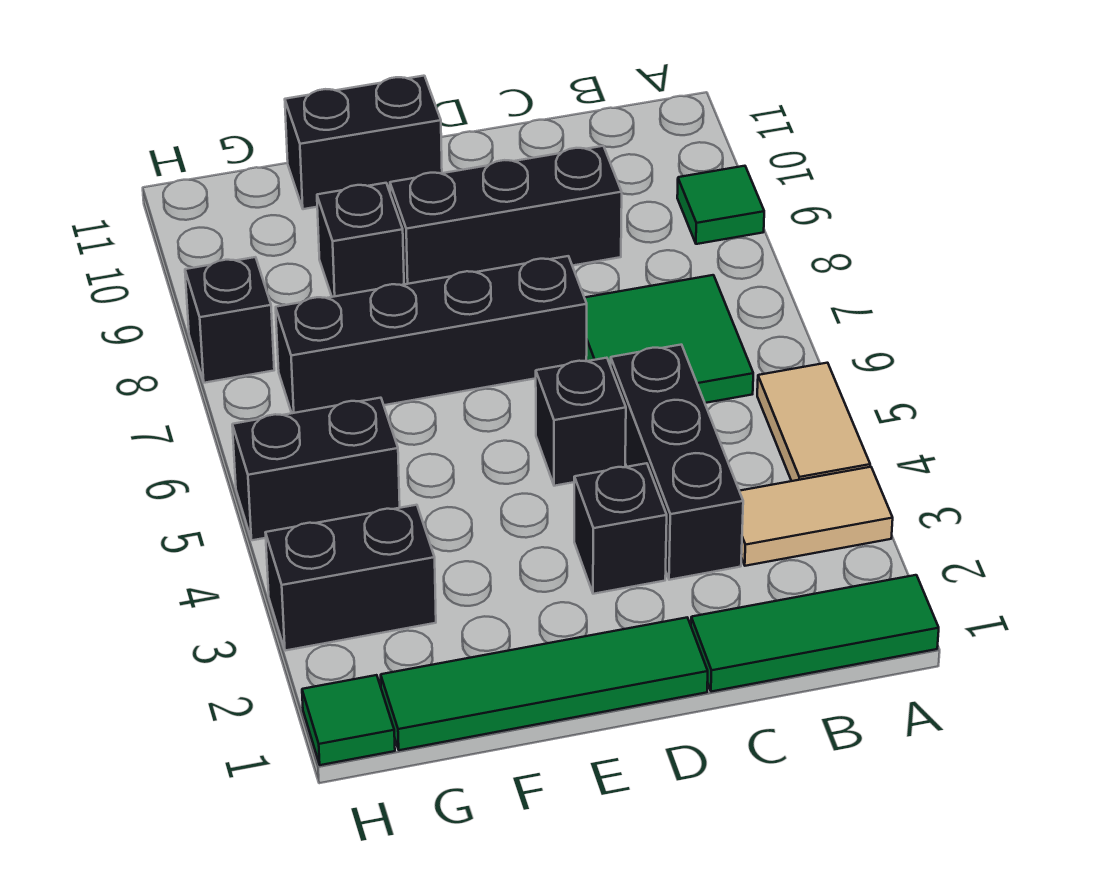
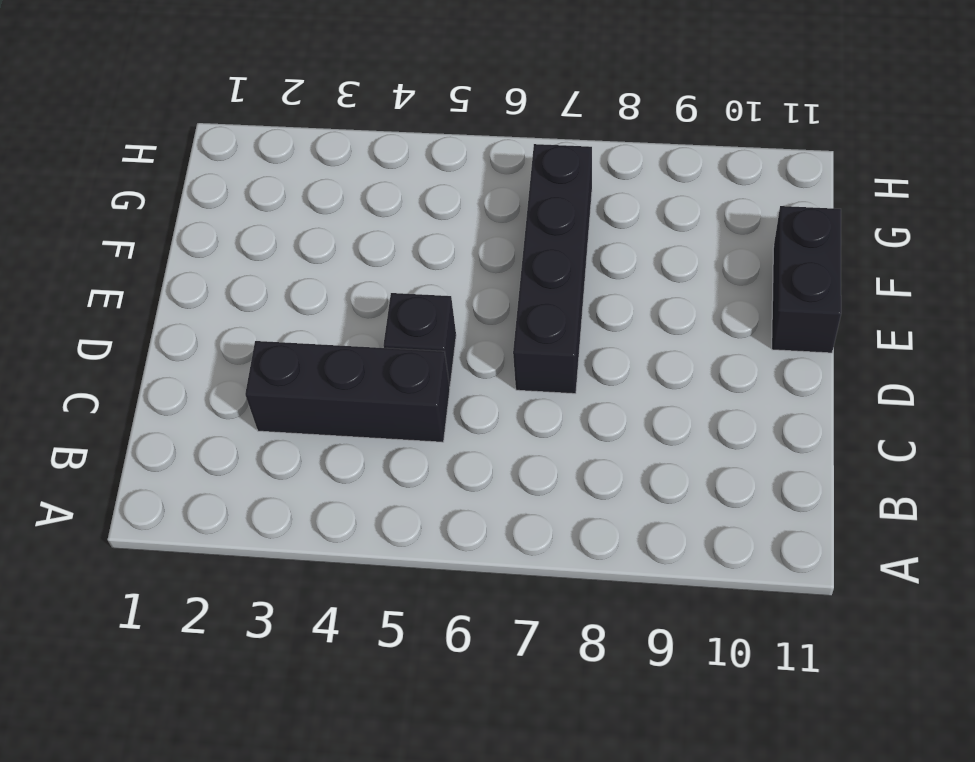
none -> green tile A1:C1 level 1
none -> tan tile A3:B3 level 1
none -> tan tile A4:A5 level 1

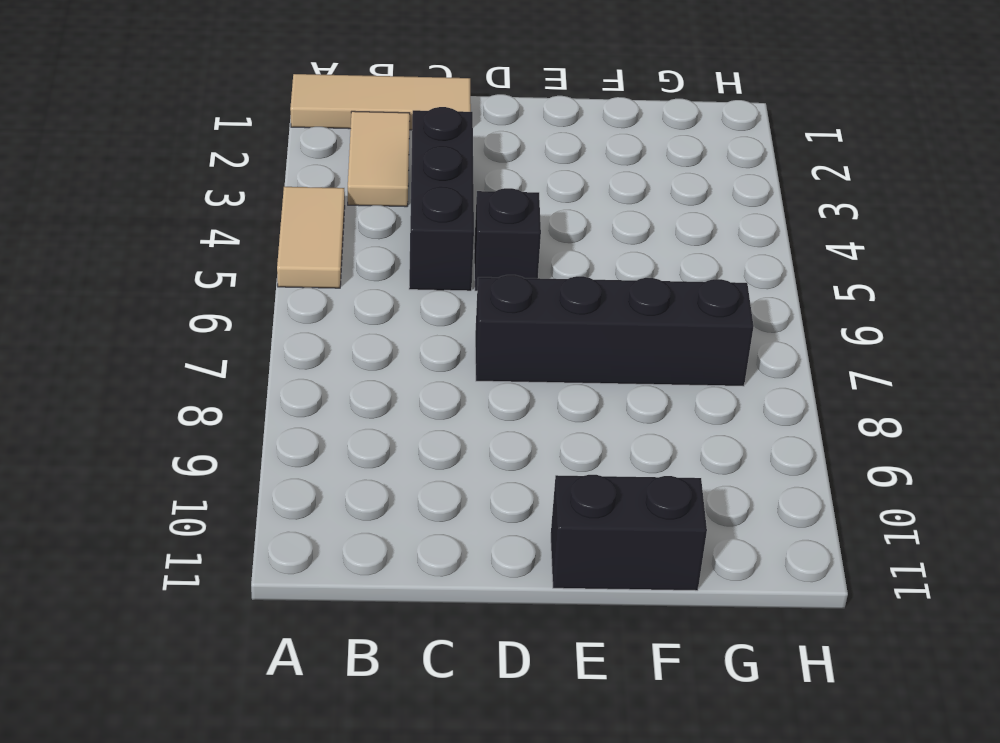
tan tile A1:C1 level 1 -> green tile A1:C1 level 1
tan tile B2:B3 level 1 -> tan tile A3:B3 level 1
none -> green tile A9 level 1
none -> green tile B6:C7 level 1
none -> black brick C9:E9 level 1

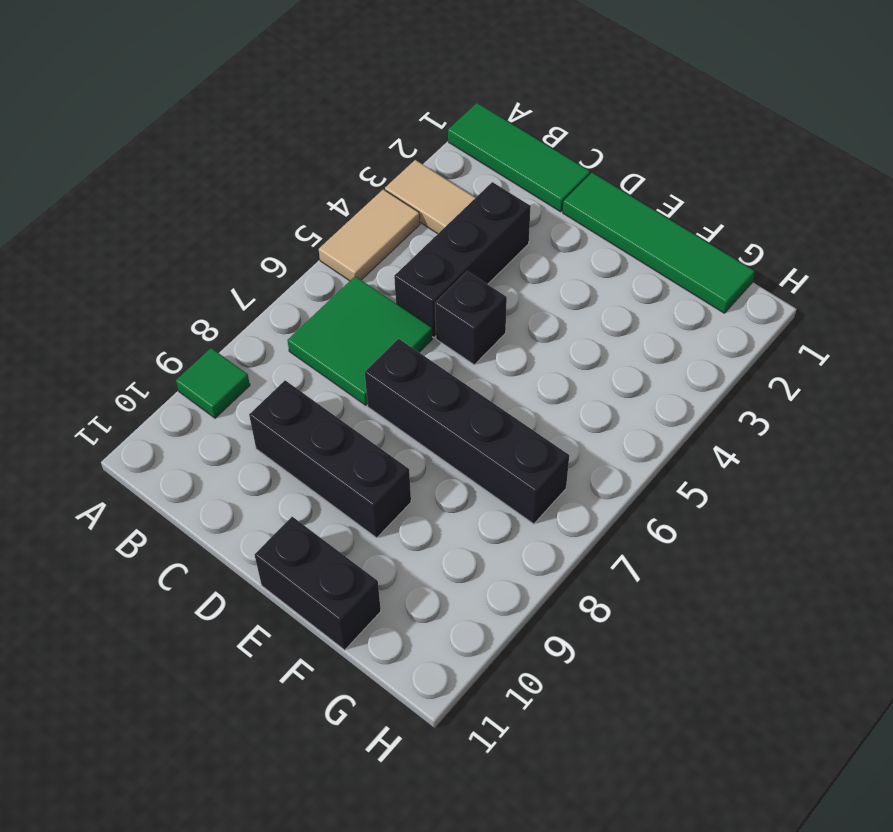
none -> black brick D3 level 1
none -> black brick F9 level 1
none -> black brick G3:H3 level 1

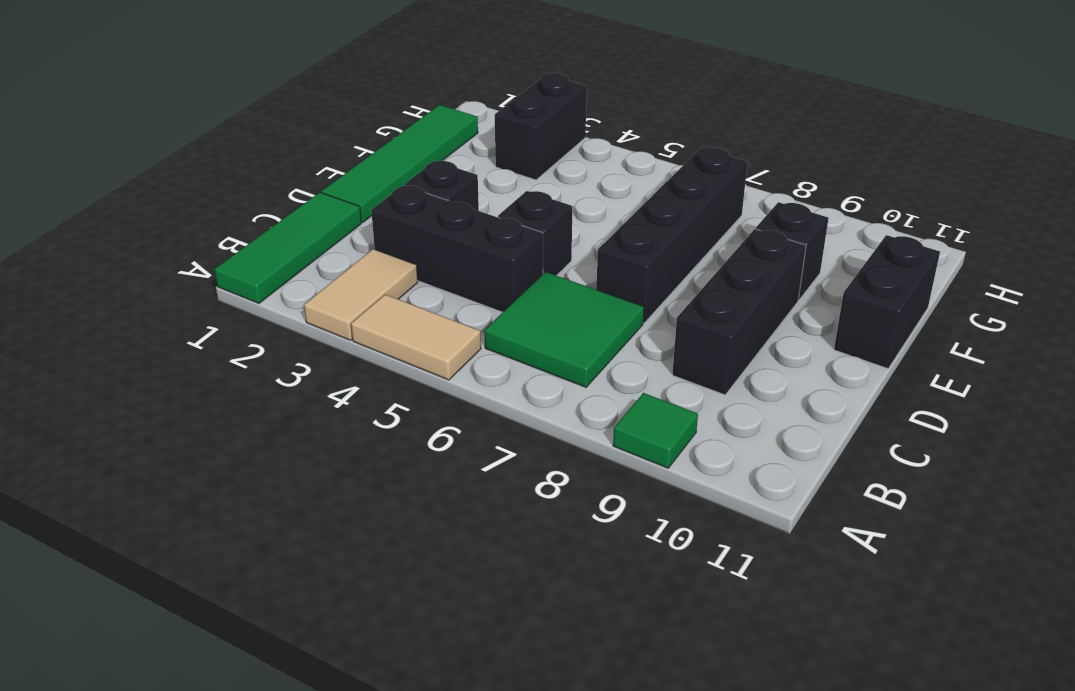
none -> black brick G5:H5 level 1
none -> green tile H1 level 1
none -> black brick H8 level 1

